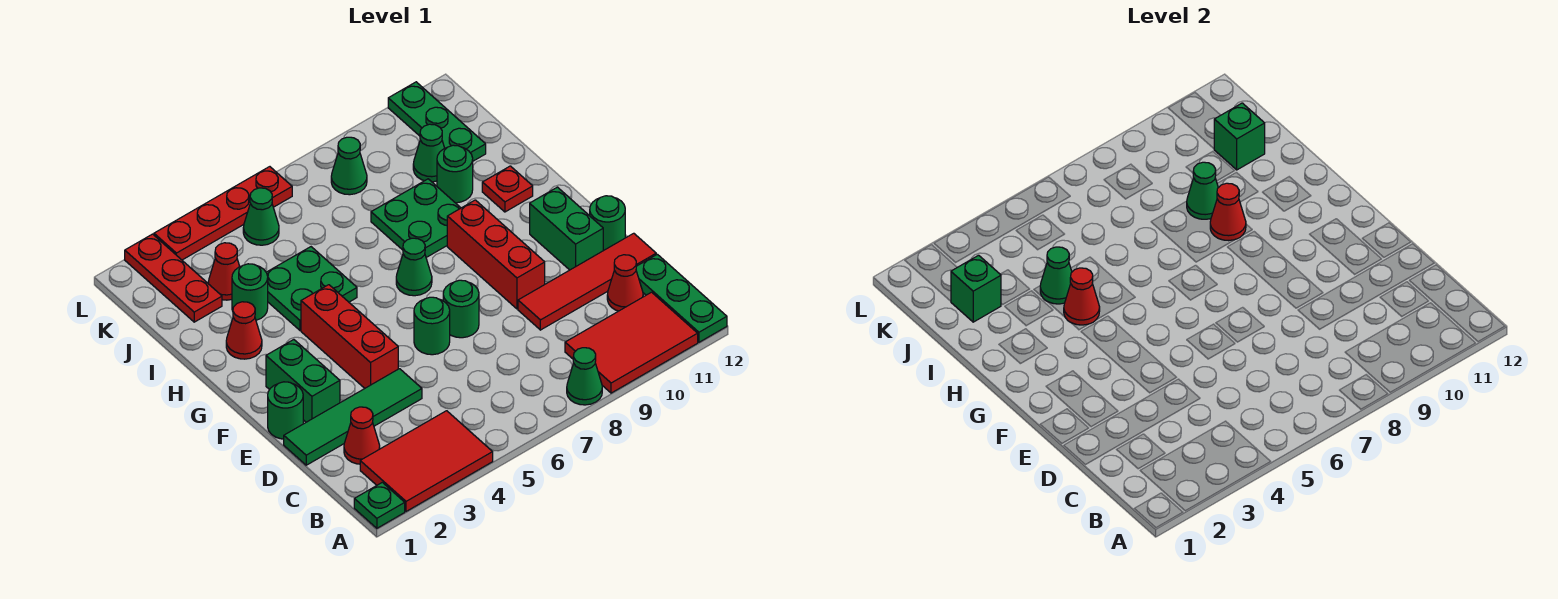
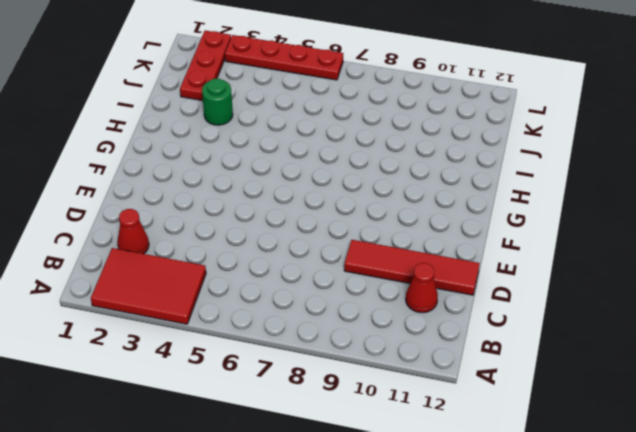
none -> green plate A1 level 1
none -> green cone A8 level 1
none -> red tile A9:B11 level 1
none -> green plate A12:C12 level 1

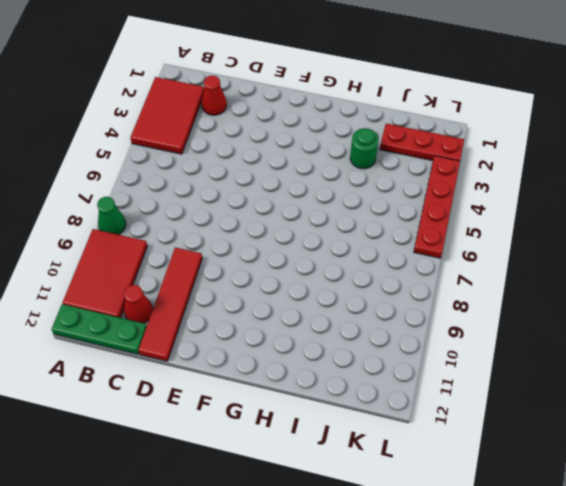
none -> green plate A1 level 1
none -> green tile D1:D4 level 1
none -> green round brick E1 level 1
none -> green brick E2:F2 level 1

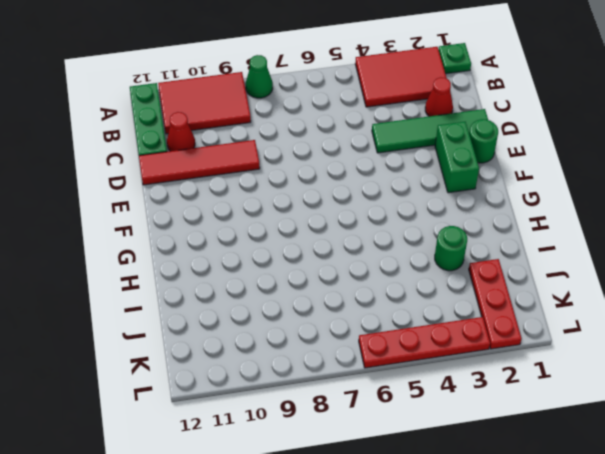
none -> red brick E4:G4 level 1
none -> green round brick E6 level 1
none -> green round brick E7 level 1
none -> red brick E9:G9 level 1

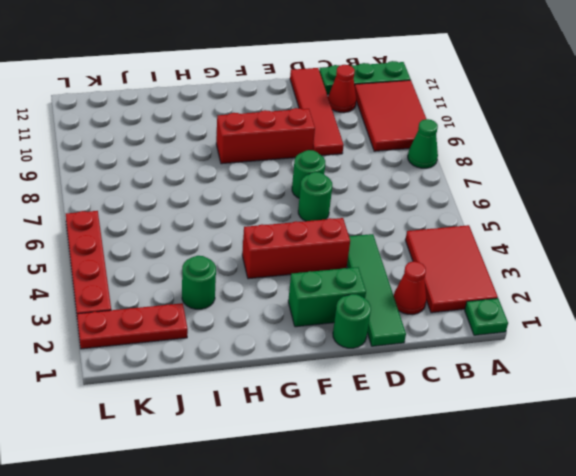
none -> green brick E11:F11 level 1
none -> green round brick E12 level 1
none -> green cone G7 level 1
none -> red cone H2 level 1

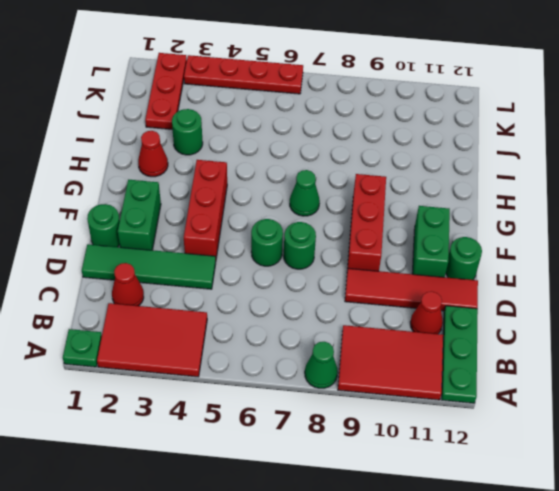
none -> green plate H4:I5 level 1
none -> green plate H8:I9 level 1
none -> red plate H11 level 1
none -> green round brick I10 level 1

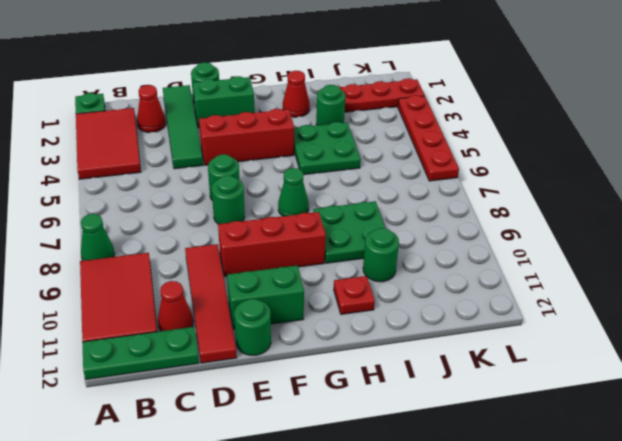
none -> red cone J3 level 1
none -> green cone J10 level 1
none -> green plate J11:L11 level 1
none -> green cone K5 level 1

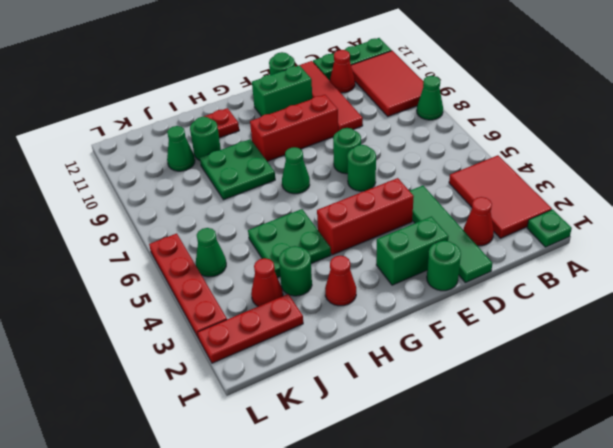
none -> green plate J11:L11 level 1
none -> green cone K8 level 1
none -> red cone H4 level 2
none -> red cone H9 level 2

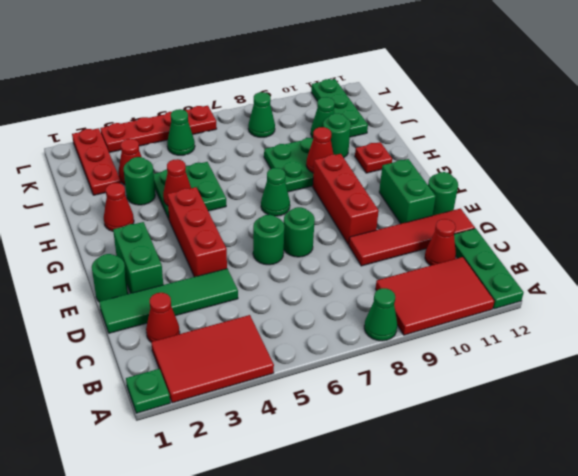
none -> green cone I4 level 2
none -> green cone I9 level 2
none -> green brick J2 level 2
none -> green brick J11 level 2

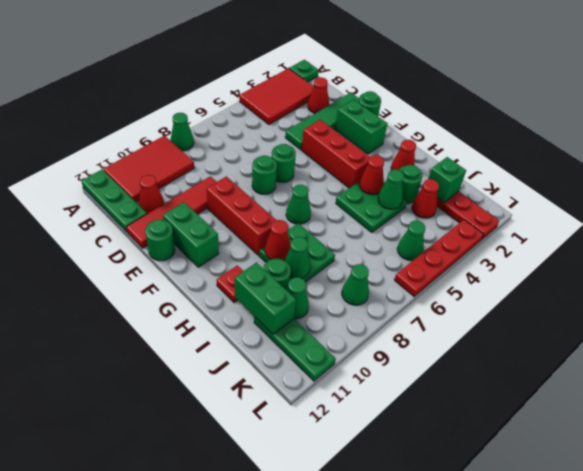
green brick I11:J11 level 2 -> green brick J11 level 2

